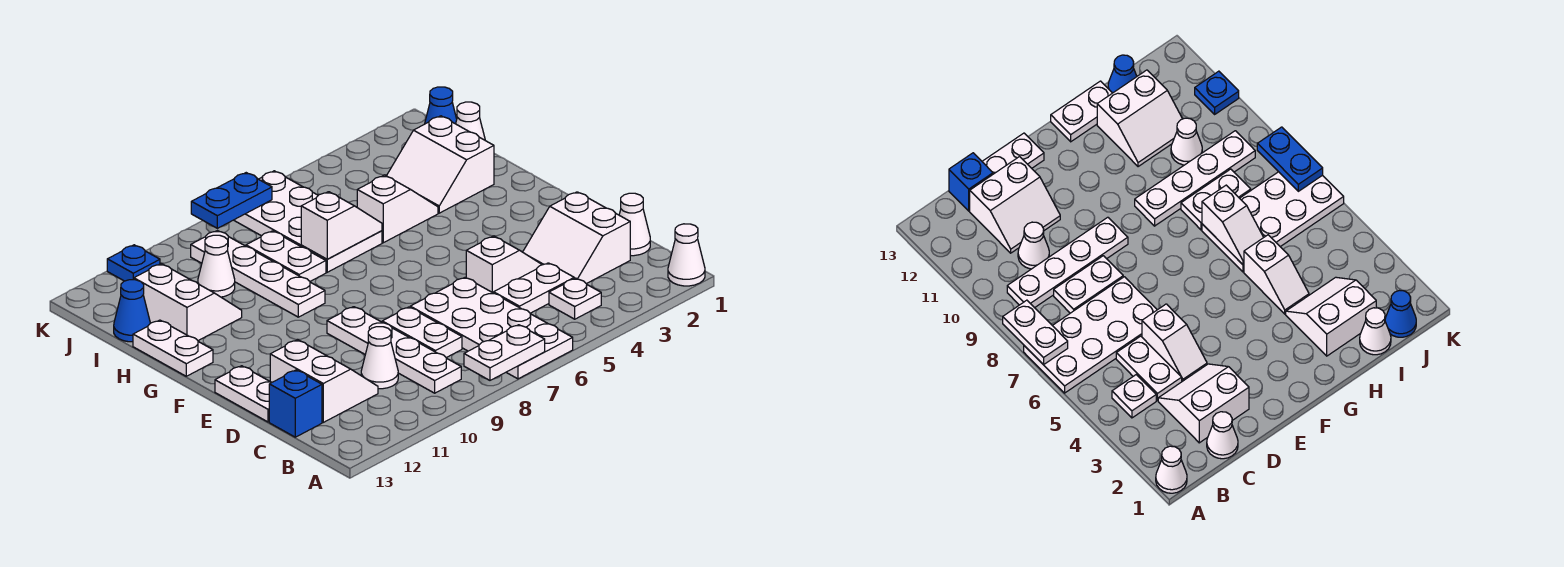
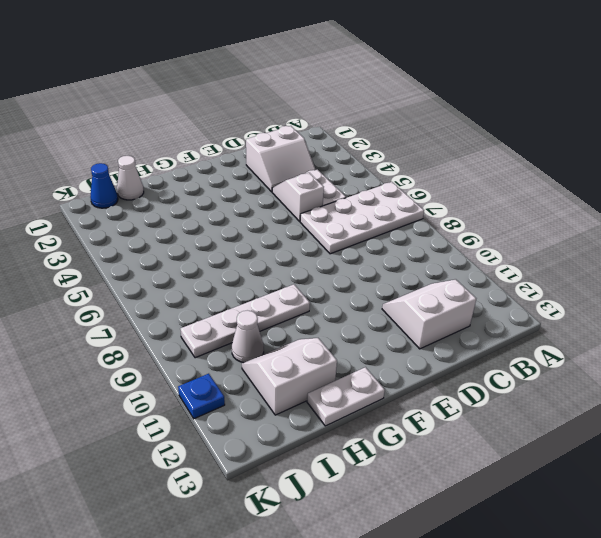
none -> white cone A1 level 1
none -> white plate B4 level 1
none -> white plate B9:E9 level 1

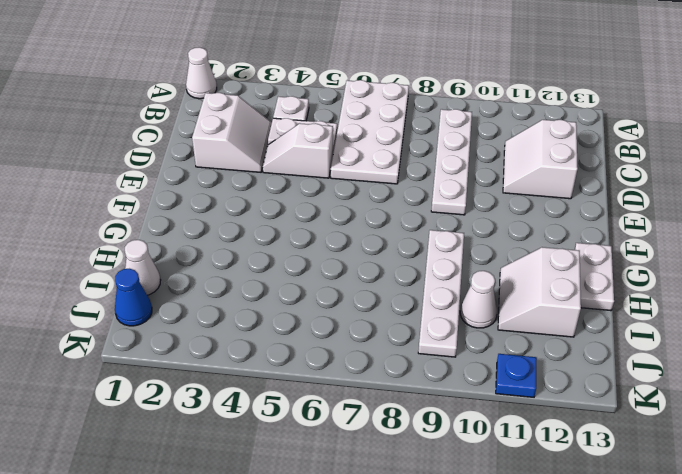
none -> white cone C1 level 1
none -> white plate C8:D8 level 1
none -> white cone C10 level 1

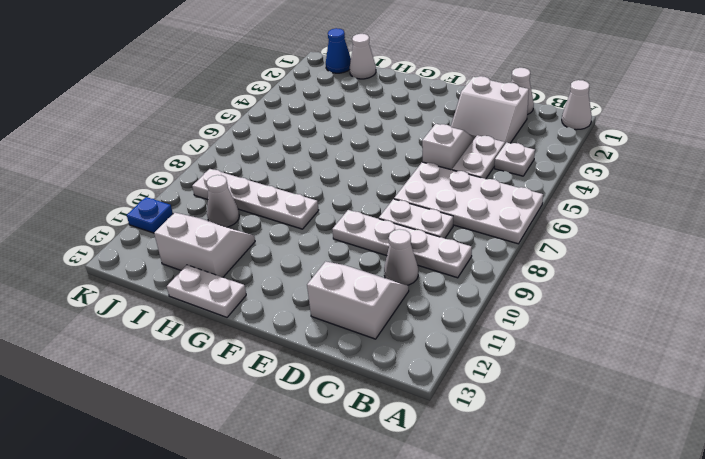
none -> blue brick C13 level 1
none -> white plate D13:E13 level 1
none -> white slope H2:I3 level 1 top 2

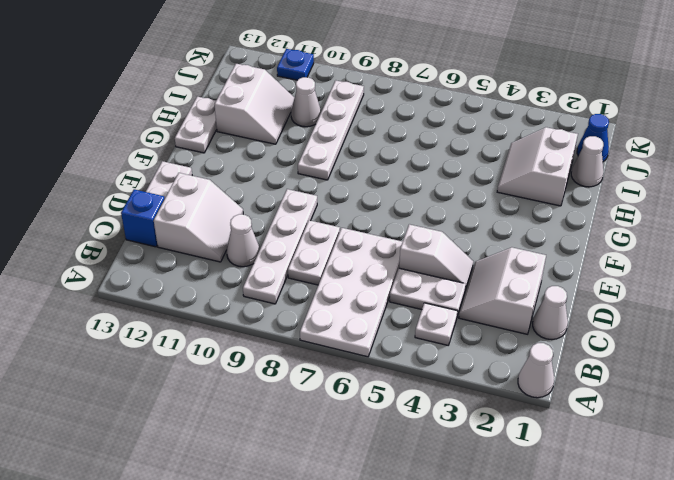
none -> white slope H4:H5 level 1 top 5
none -> white plate H6:K7 level 1
none -> white plate H8:I8 level 1

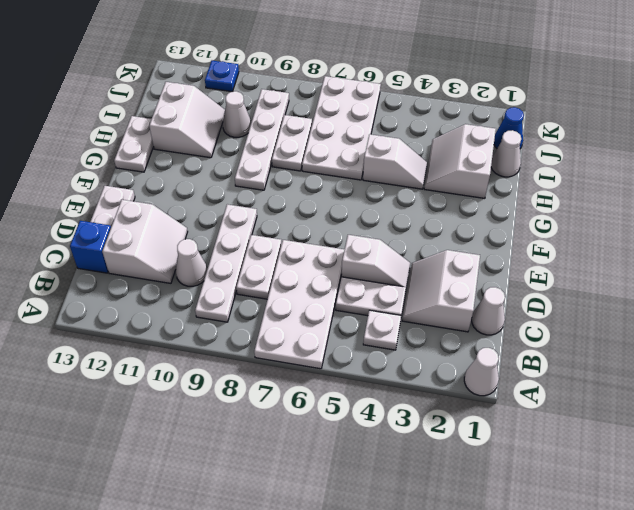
none -> blue cone I13 level 1
none -> white plate A7:A8 level 2
none -> white slope H6:H7 level 2 top 7

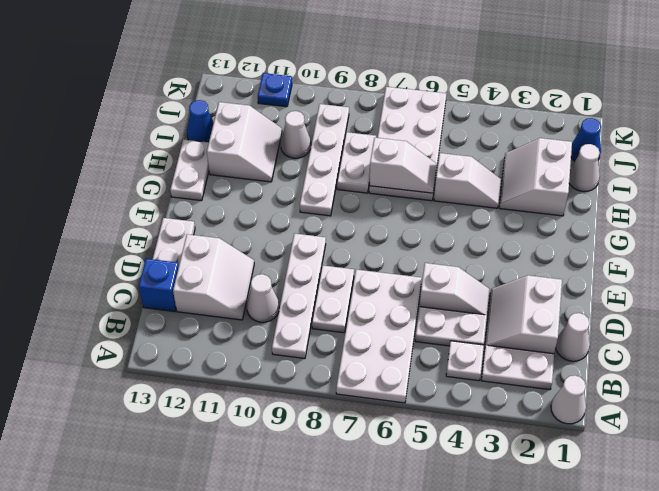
white plate B2:B3 level 1 -> white plate A7:A8 level 2
none -> blue plate K7:K8 level 2

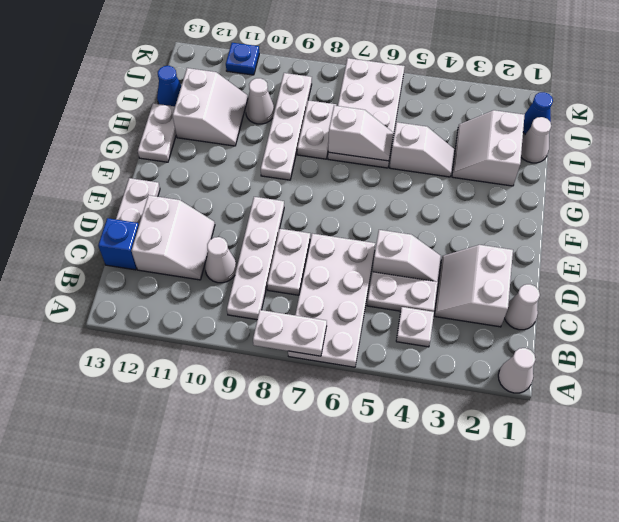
none -> blue plate K7:K8 level 2

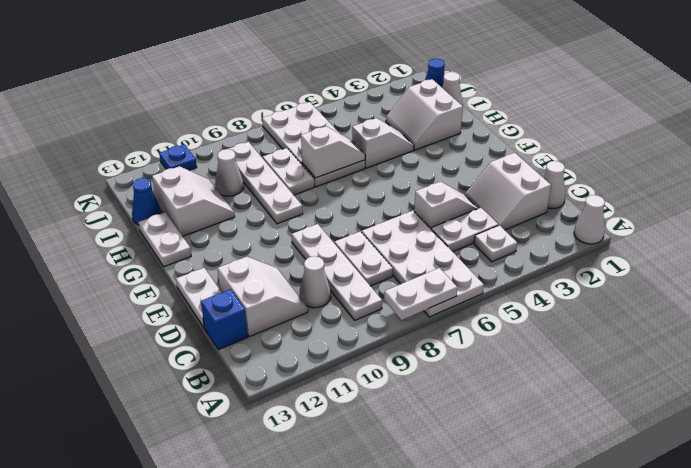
none -> blue plate K7:K8 level 2

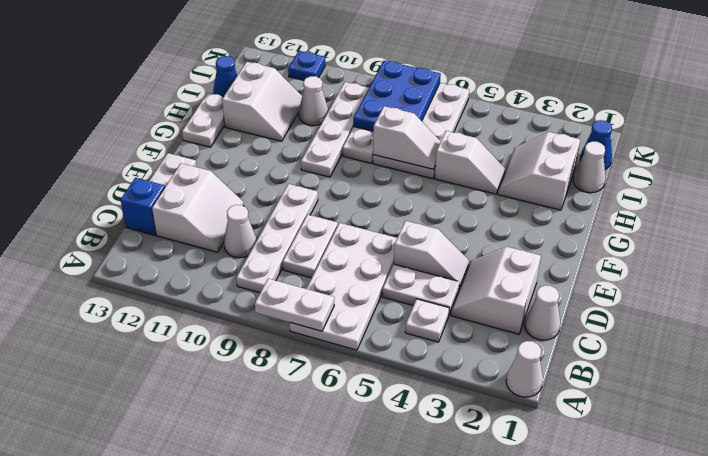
blue plate I7:K8 level 2 -> blue plate K7:K8 level 2

